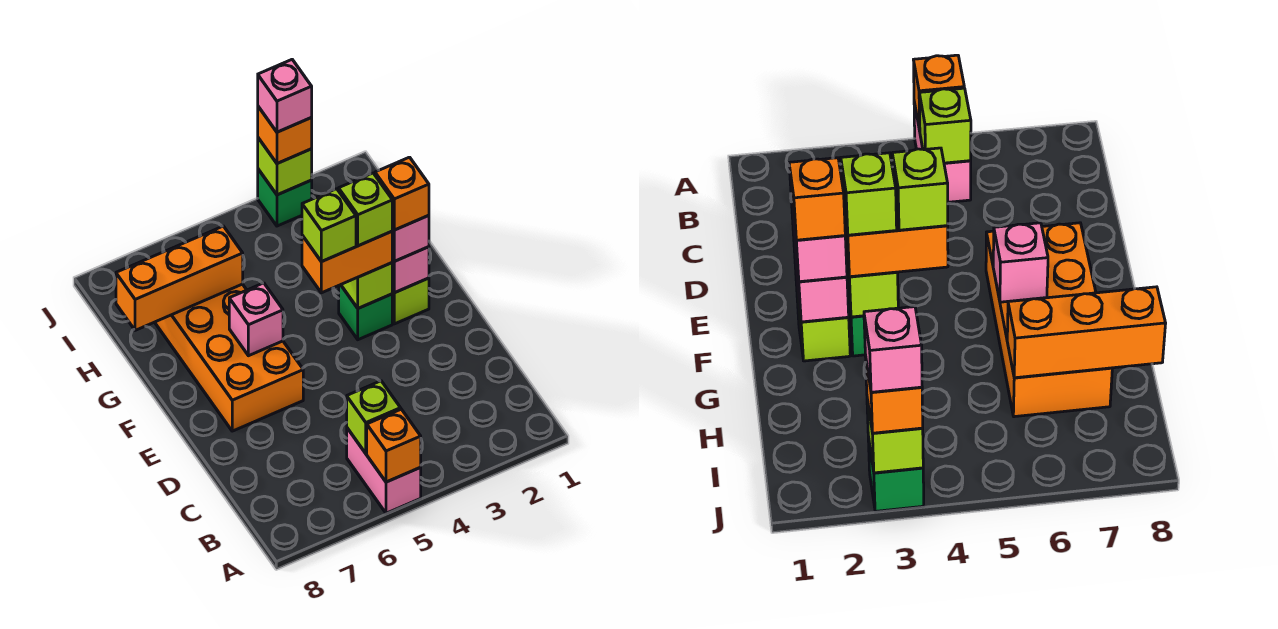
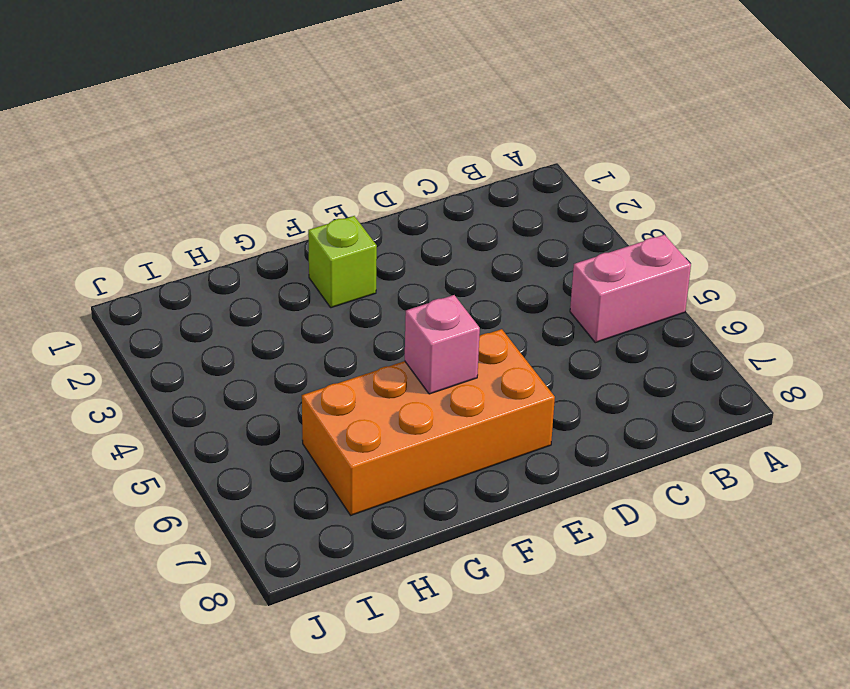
none -> green brick F3 level 1
none -> green brick J3 level 1
none -> orange brick A5 level 2

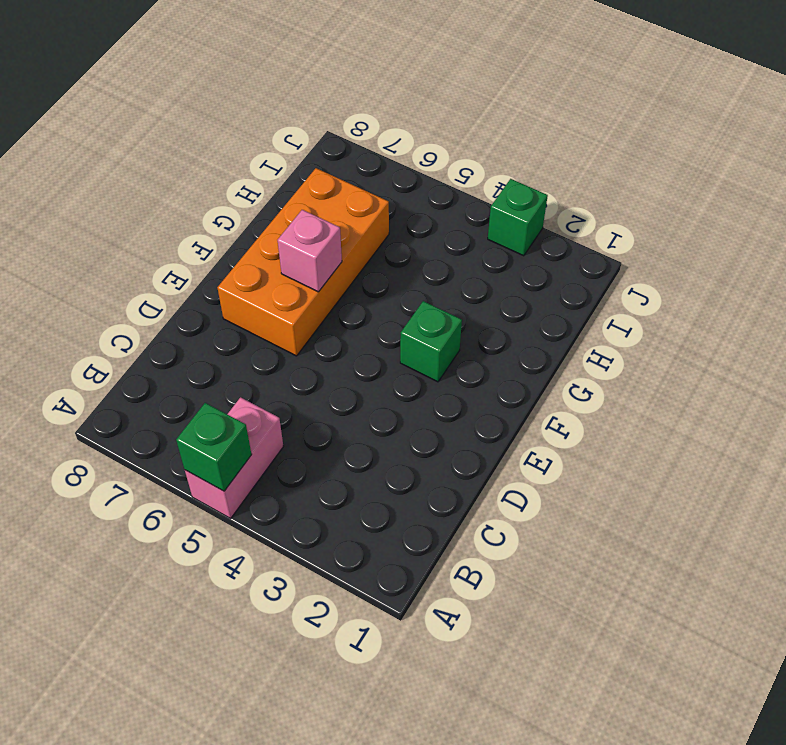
green brick A5 level 2 -> orange brick A5 level 2
none -> lime brick F2 level 1
none -> lime brick B5 level 2
none -> pink brick F2 level 2

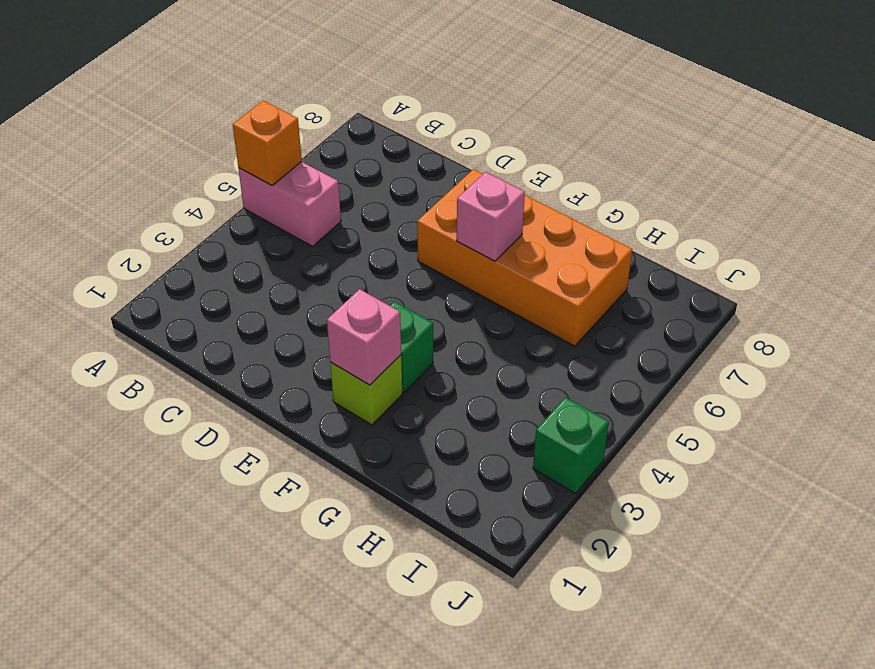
none -> lime brick B5 level 2
none -> lime brick F3 level 2
none -> orange brick H6:H8 level 2

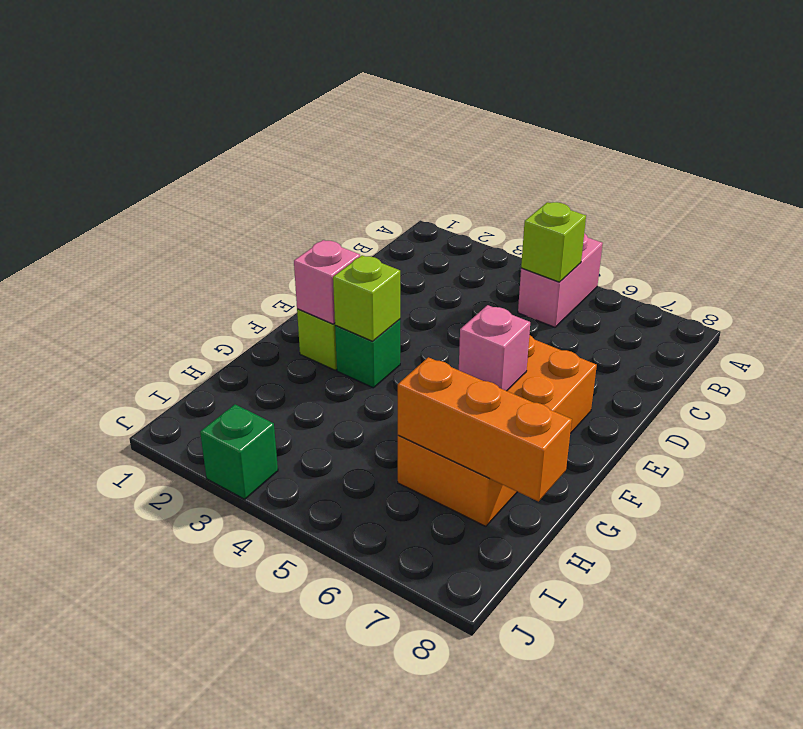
none -> orange brick A5 level 2
none -> lime brick J3 level 2
none -> pink brick F2 level 3

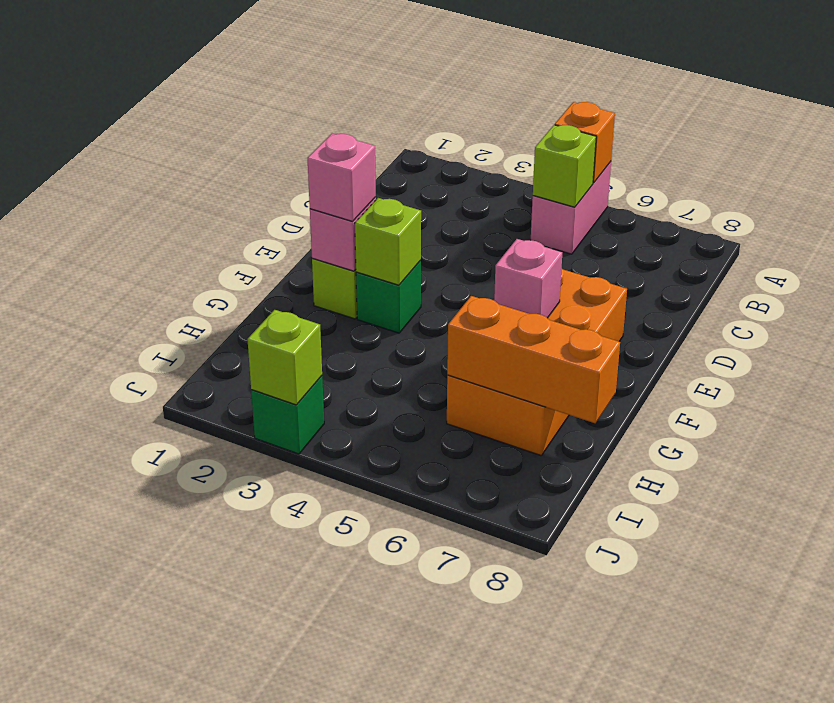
none -> orange brick F3:F4 level 3
none -> orange brick J3 level 3
none -> orange brick F2 level 4

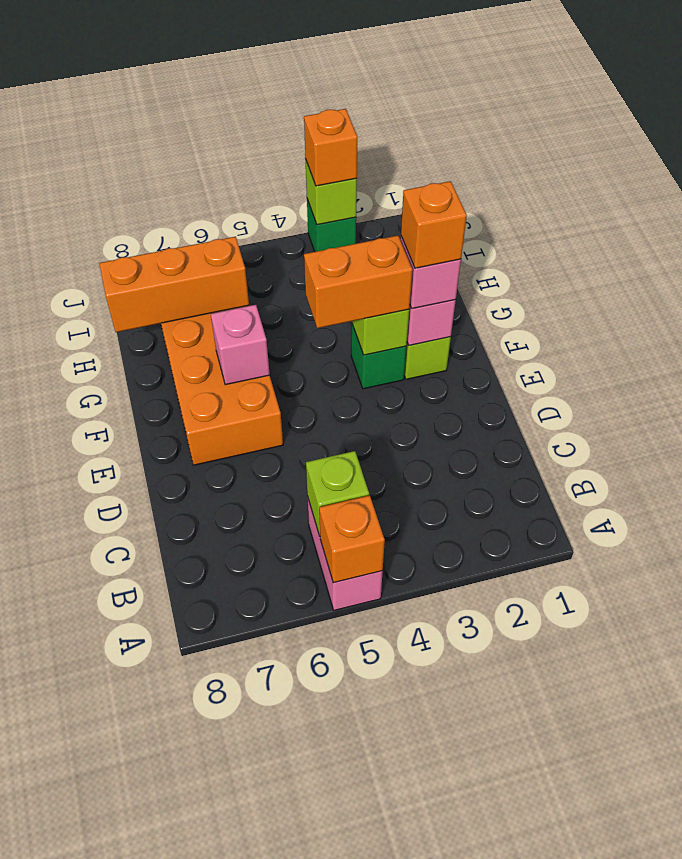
none -> lime brick F3 level 4
none -> lime brick F4 level 4
none -> pink brick J3 level 4

